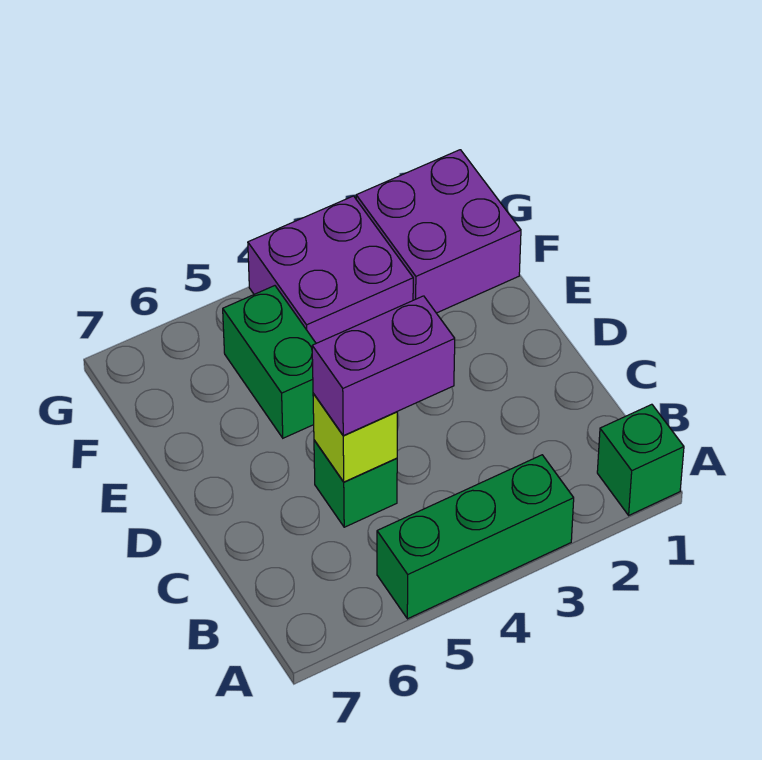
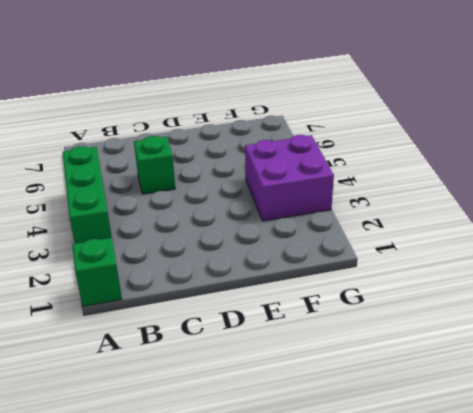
none -> green brick E5:F5 level 1
none -> purple brick F1:G2 level 1

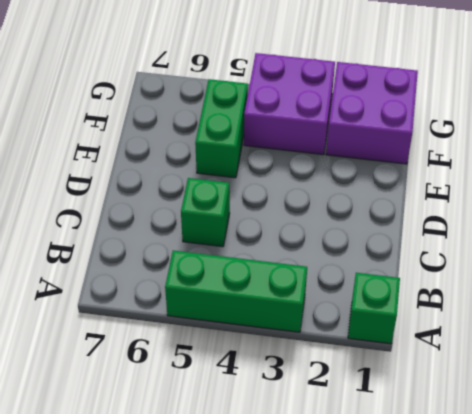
none -> lime brick C5 level 2
none -> purple brick C4:C5 level 3

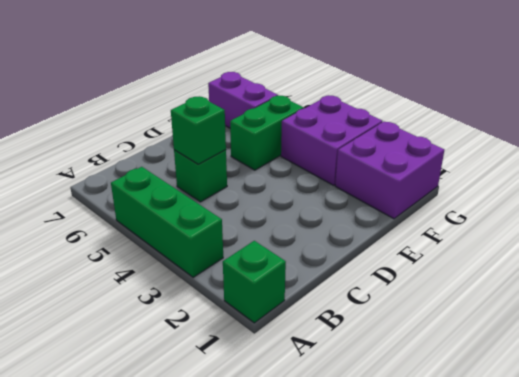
green brick C5 level 2 -> lime brick C5 level 2
purple brick F6:F7 level 1 -> purple brick C4:C5 level 3

